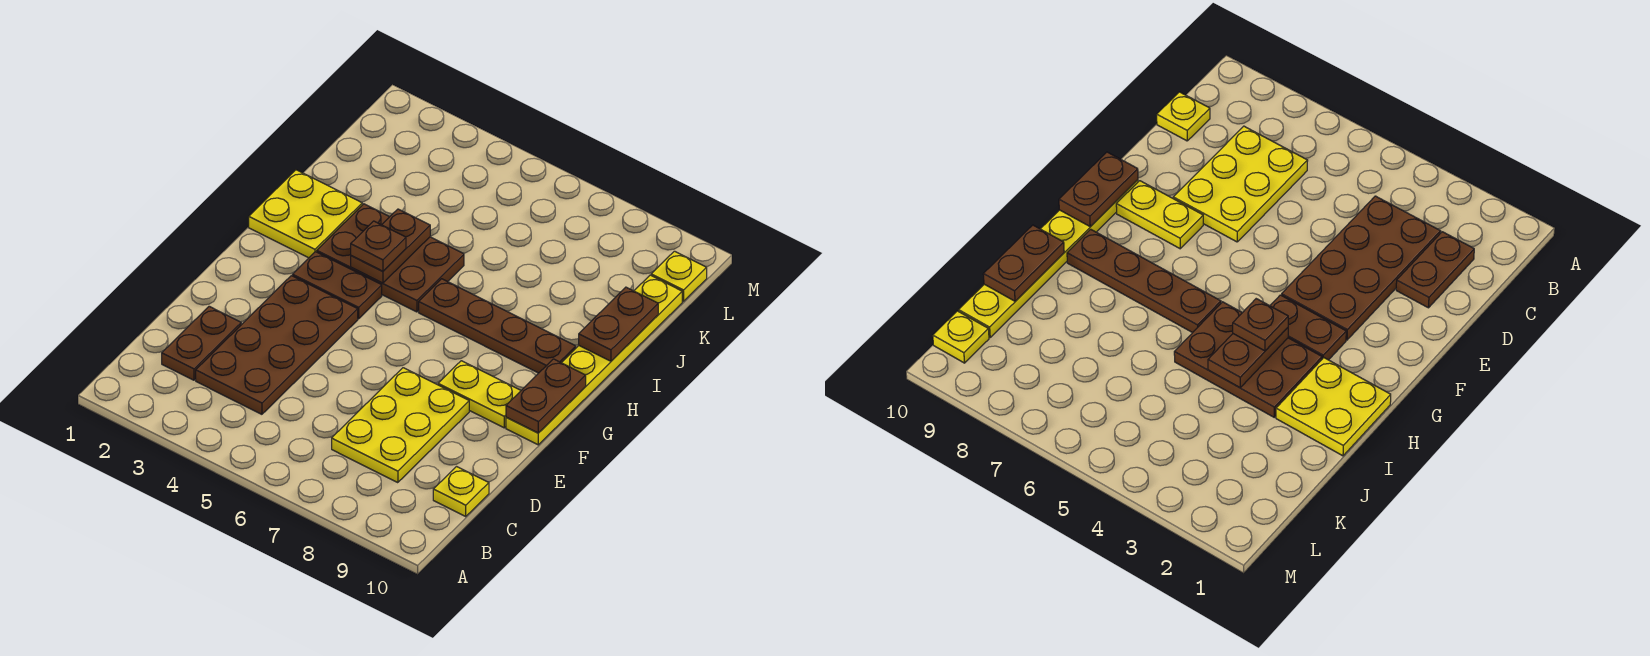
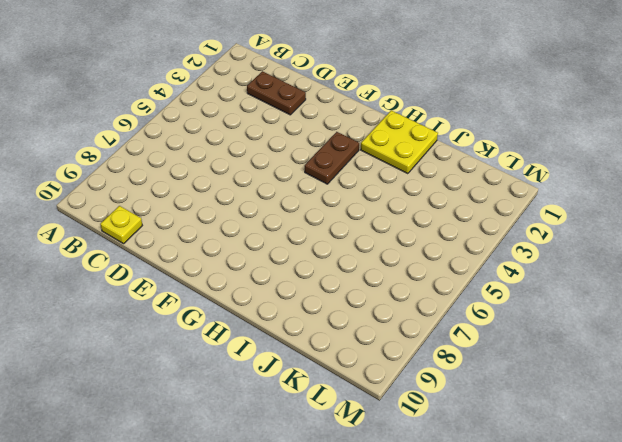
none -> brown plate C3:F4 level 1
none -> yellow plate C7:E8 level 1
none -> yellow plate F8:F9 level 1

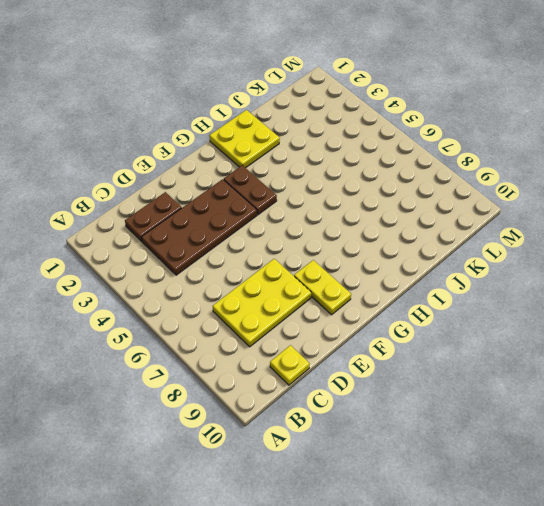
none -> yellow plate F10:K10 level 1
none -> brown plate H3:I5 level 1
none -> brown plate H6:H9 level 1

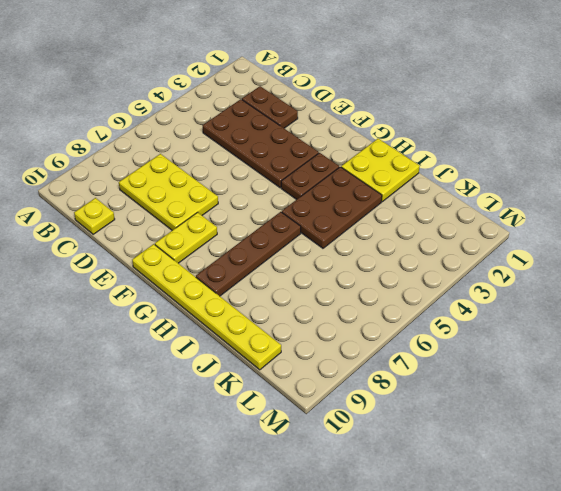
none -> yellow plate L10 level 1
none -> brown plate F10:G10 level 2
none -> brown plate H4:I4 level 2

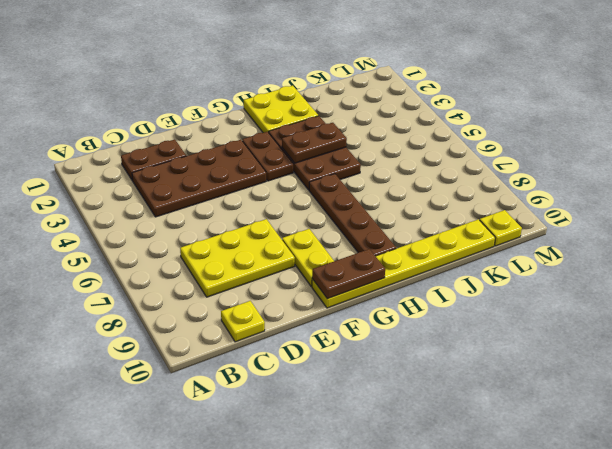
none -> brown plate I10:J10 level 2
none -> brown plate H4 level 3

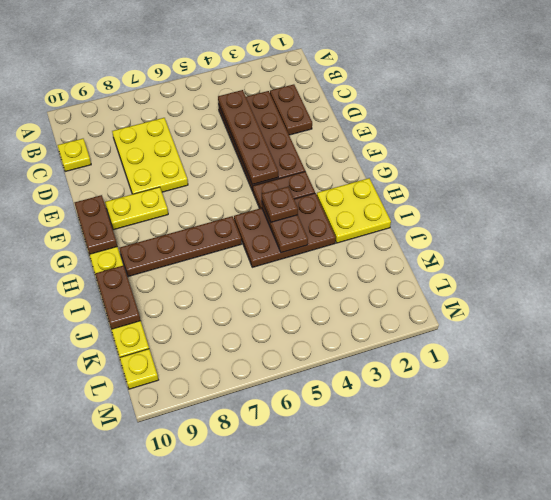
brown plate C4:F4 level 2 -> none

